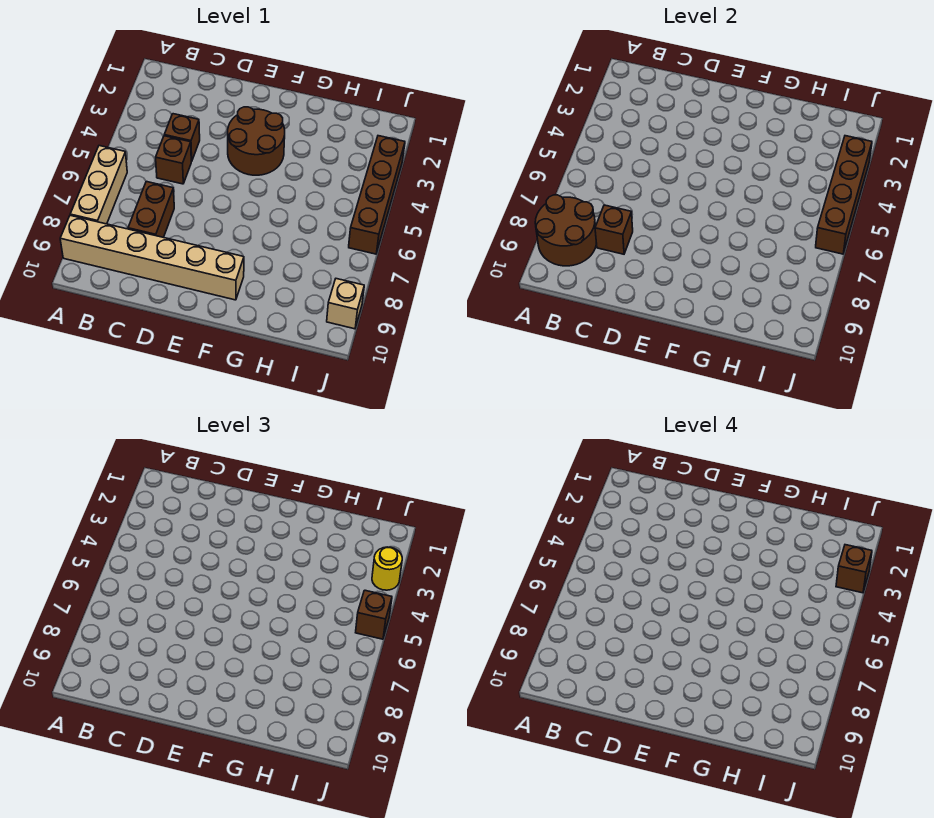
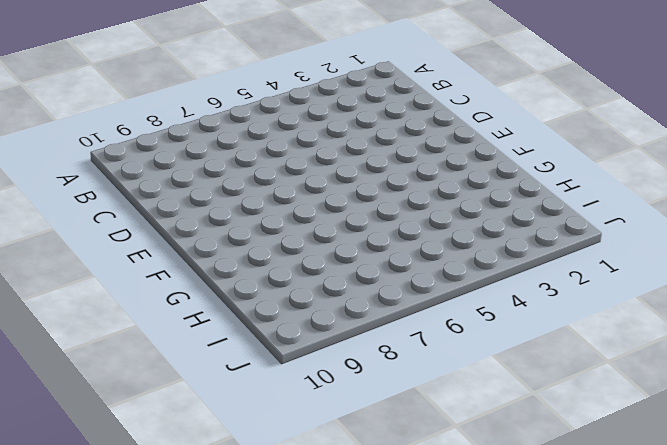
none -> tan brick A6:A8 level 1
none -> tan brick A9:F9 level 1
none -> brown brick C4 level 1

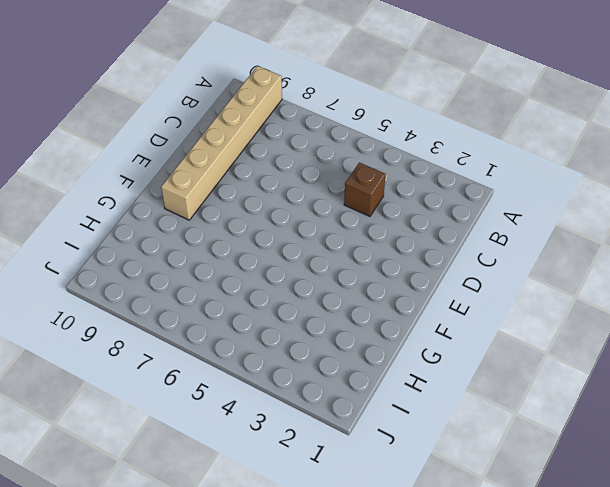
none -> tan brick A6:A8 level 1
none -> brown brick C5 level 1
none -> brown brick C7:C8 level 1

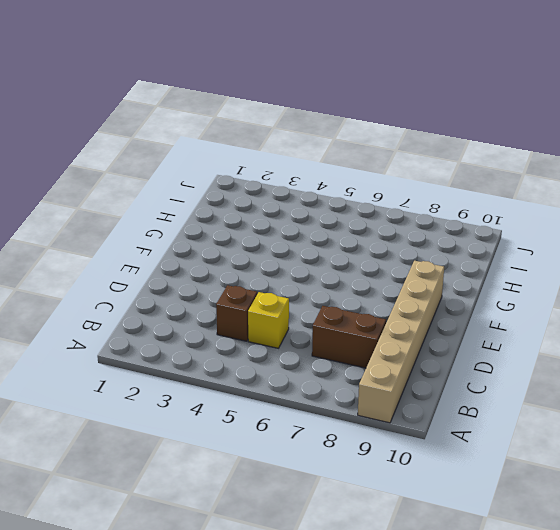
yellow brick C5 level 1 -> brown brick C5 level 1
none -> tan brick A6:A8 level 1
none -> brown round brick E3:F4 level 1
none -> brown brick J3:J6 level 1

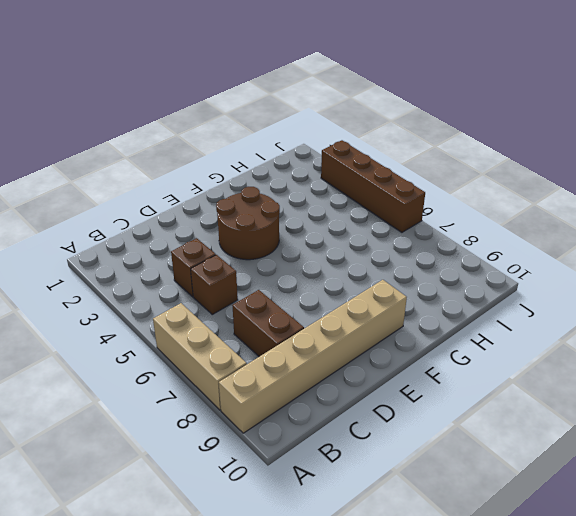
none -> tan brick J9 level 1
none -> brown round brick A8:B9 level 2
none -> brown brick C8 level 2

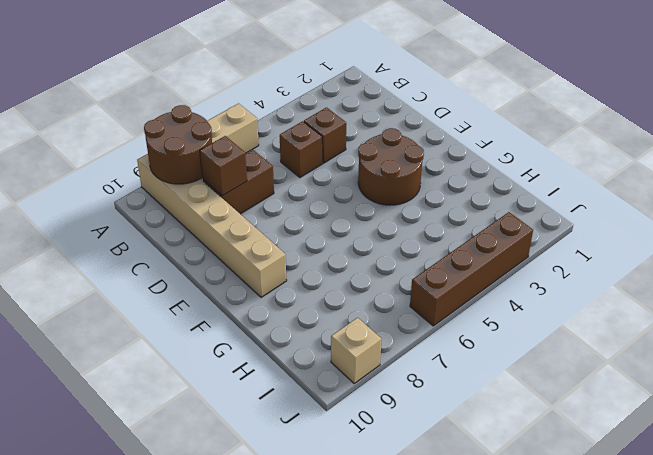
none -> brown brick J3:J6 level 2
none -> yellow round brick J3 level 3
none -> brown brick J5 level 3

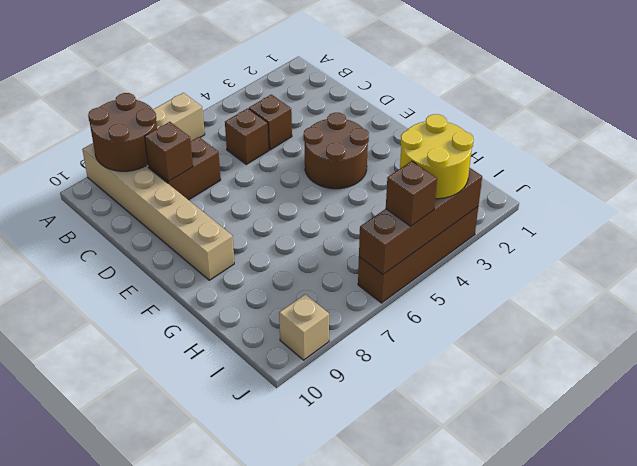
yellow round brick I3:J4 level 3 -> yellow round brick J3 level 3
none -> brown brick J3 level 4

